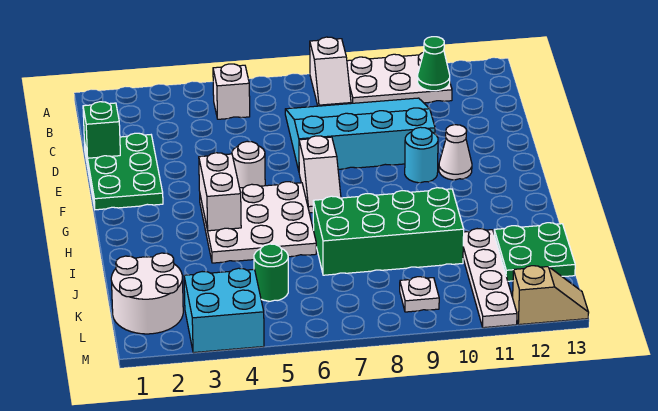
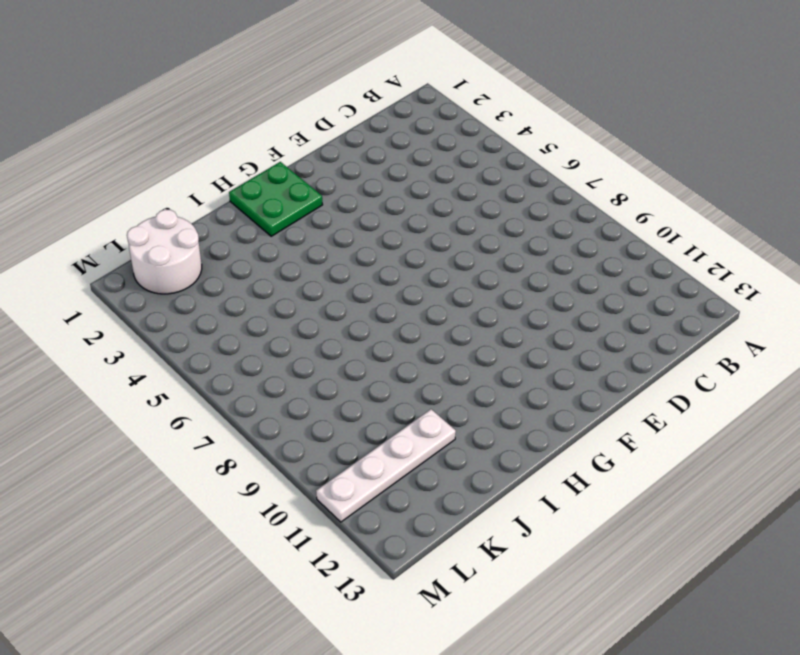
green plate G1:H2 level 1 -> green plate J12:K13 level 1
none -> white slope A8:B8 level 1 top A
none -> white plate A9:B11 level 1
none -> white brick B5 level 1

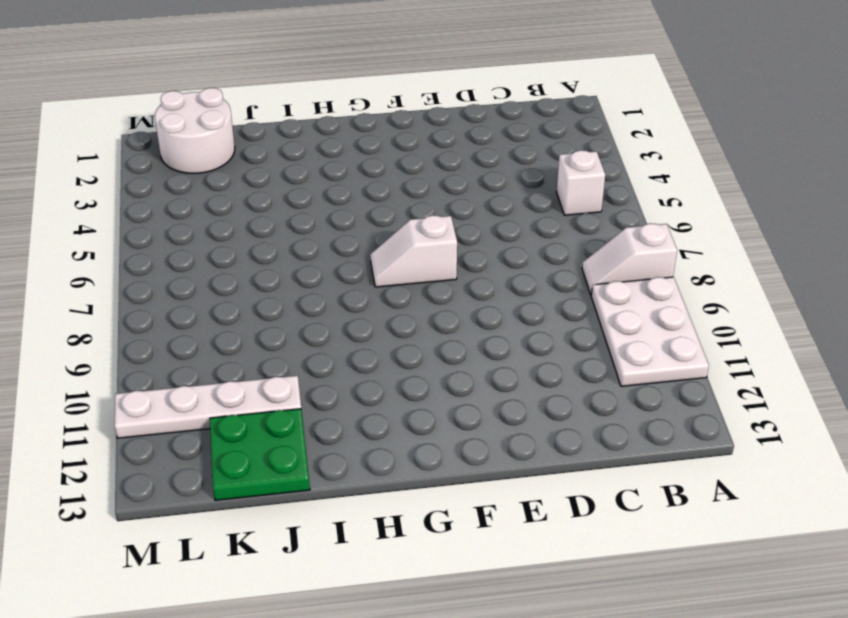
none -> cyan slope C7:E10 level 1 top E
none -> green plate D1:F2 level 1
none -> white round brick F5 level 1

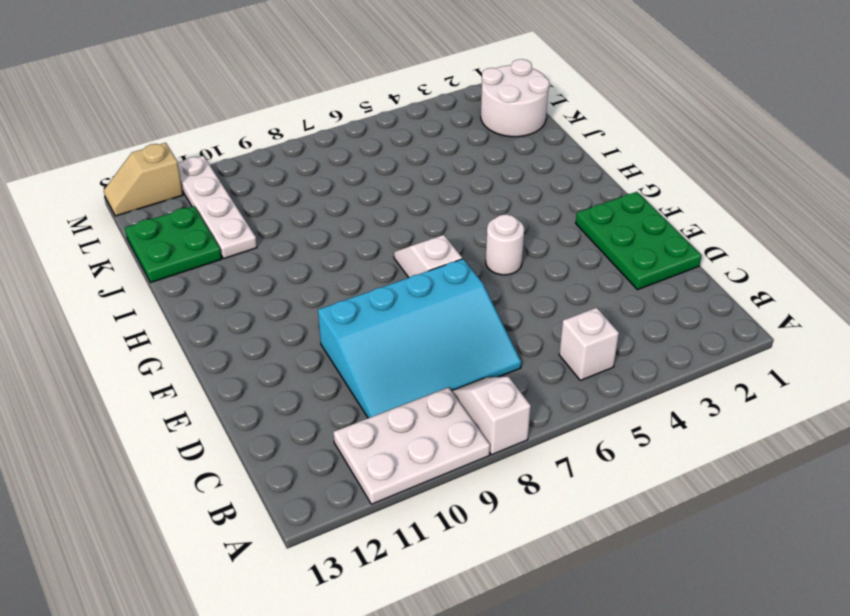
none -> cyan round brick F10 level 1
none -> white cone F11 level 1
none -> white plate G4:I6 level 1

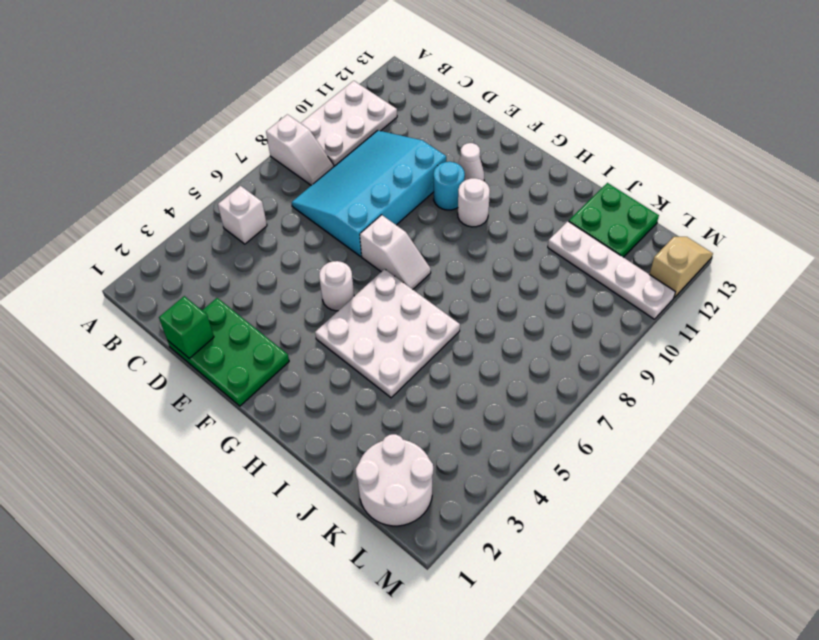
white round brick G10 level 1 -> none
none -> green brick I7:J10 level 1
none -> green round brick K5 level 1
none -> cyan brick L3:M4 level 1

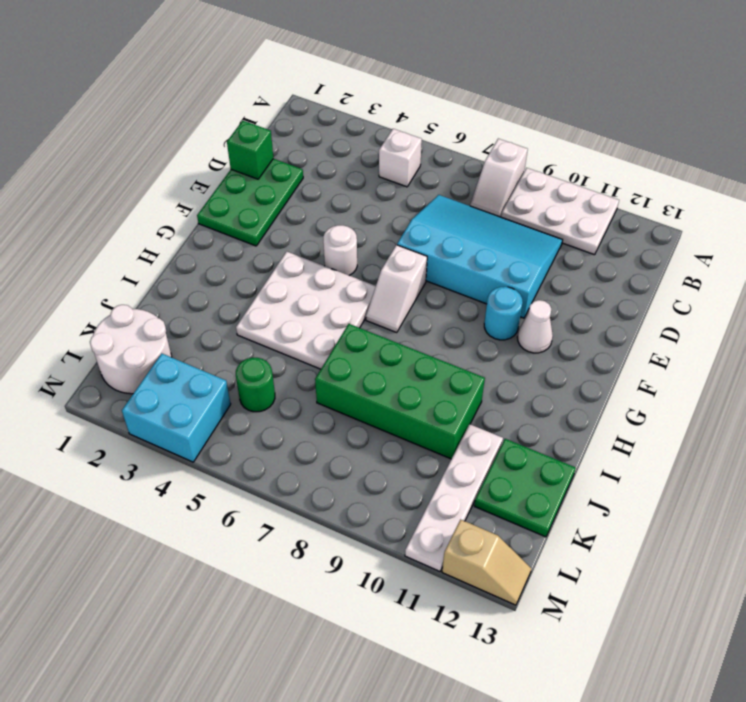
none -> white plate L9 level 1
none -> green cone B11 level 2
none -> white brick G4:H4 level 2

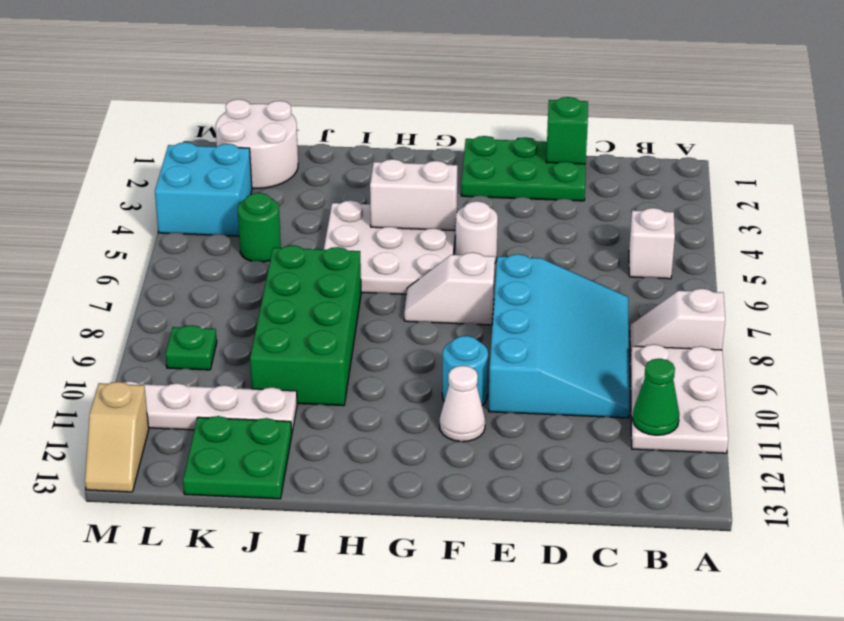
green plate L9 level 1 -> white plate L9 level 1

